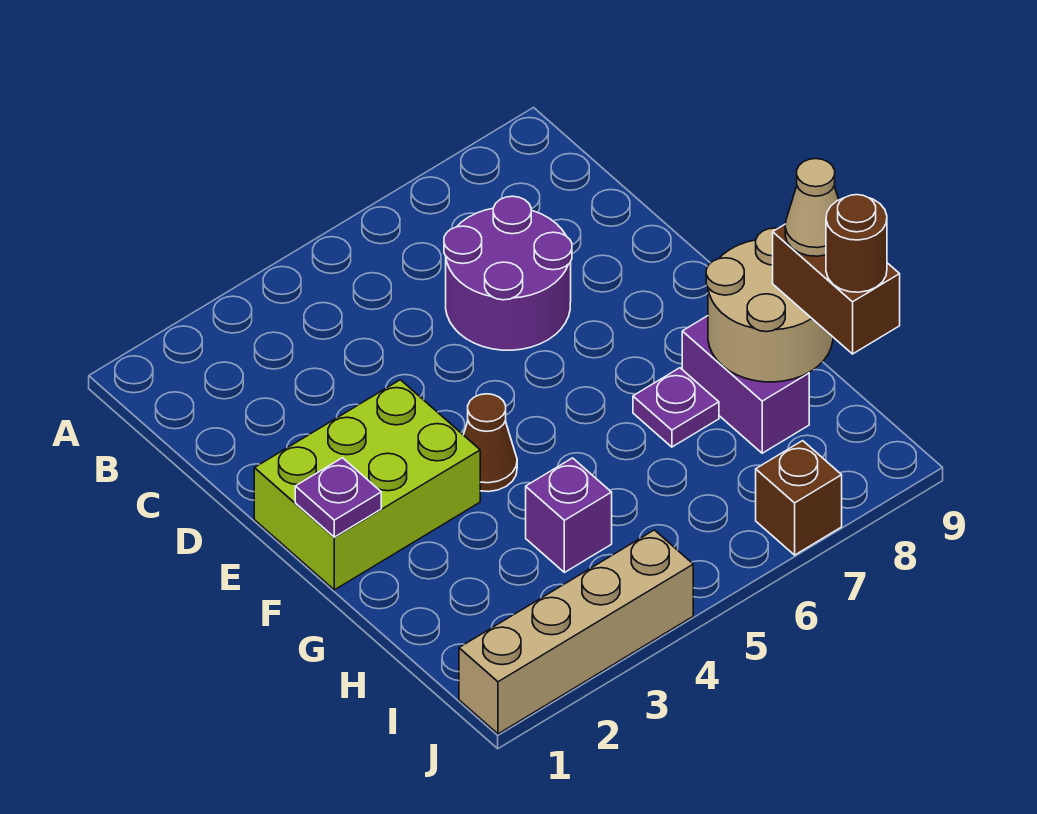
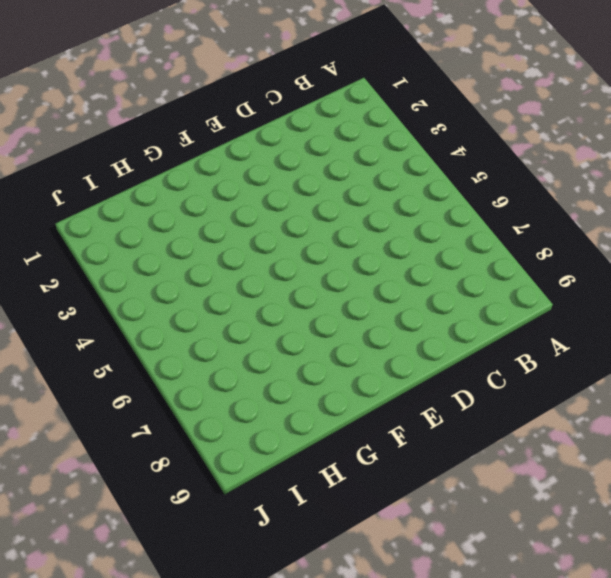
none -> purple round brick C6:D7 level 1
none -> lime brick E1:F3 level 1
none -> brown cone F4 level 1

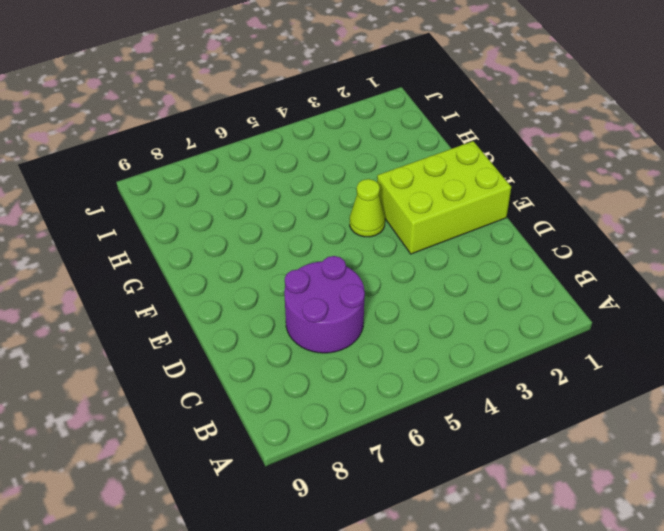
lime cone F4 level 1 -> brown cone F4 level 1
none -> purple plate G7 level 1
none -> purple brick G8:H8 level 1
none -> purple brick H4 level 1

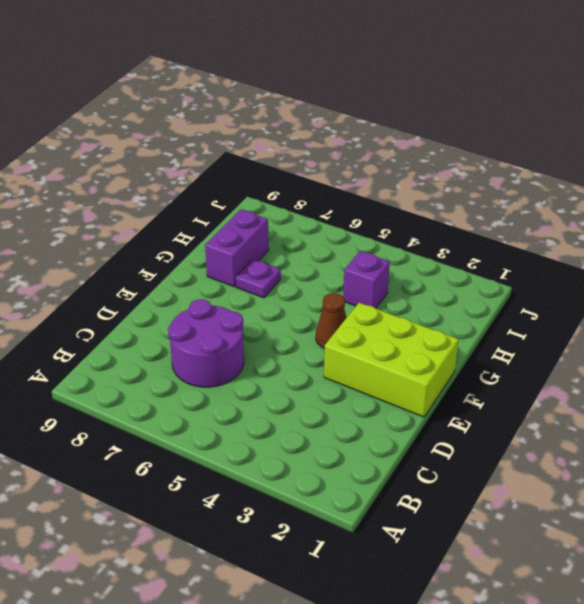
none -> tan brick J1:J4 level 1
none -> brown brick J7 level 1
none -> purple plate F1 level 2

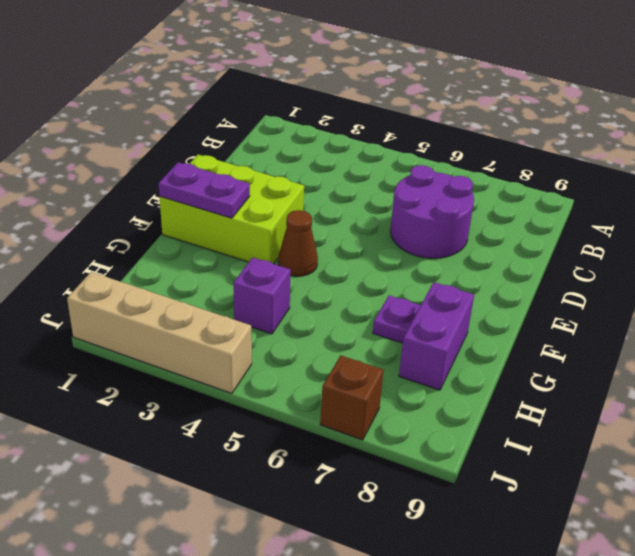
purple plate F1:F2 level 2 -> purple plate F1 level 2
none -> tan round brick G8:H9 level 2
none -> brown brick H9:I9 level 3
none -> tan cone H9 level 4

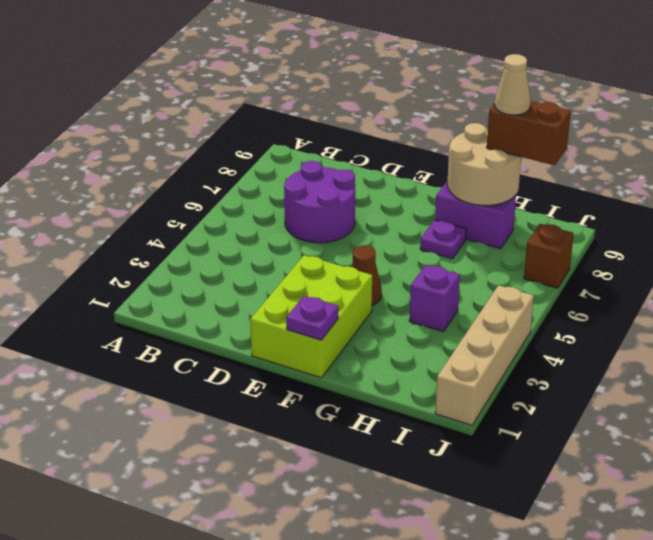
none -> brown round brick I9 level 4

